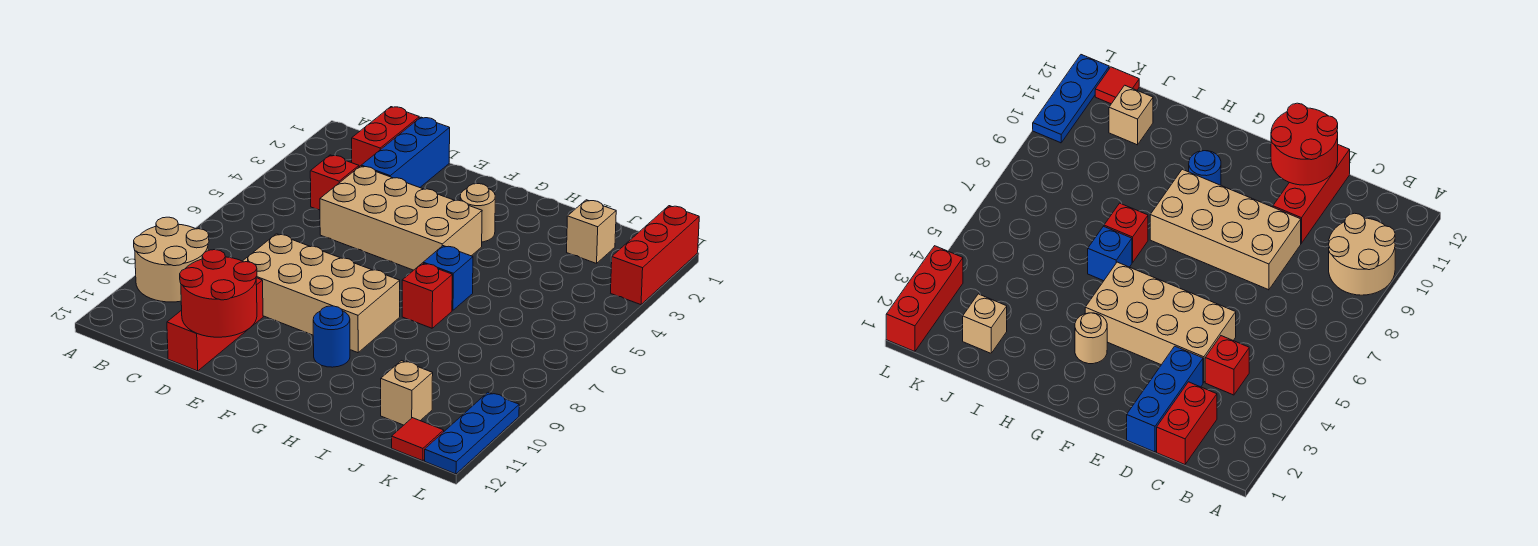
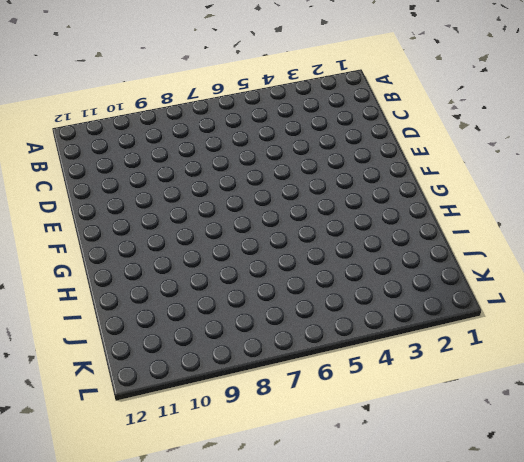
none -> tan round brick A9:B10 level 1
none -> red brick C1:C2 level 1
none -> red brick C4 level 1

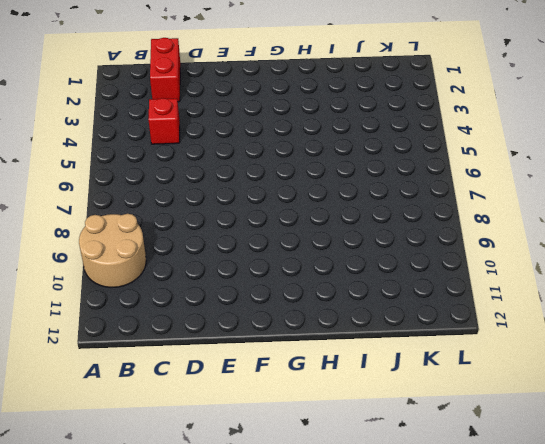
none -> blue brick D1:D3 level 1
none -> tan brick D4:G5 level 1
none -> tan brick D8:G9 level 1

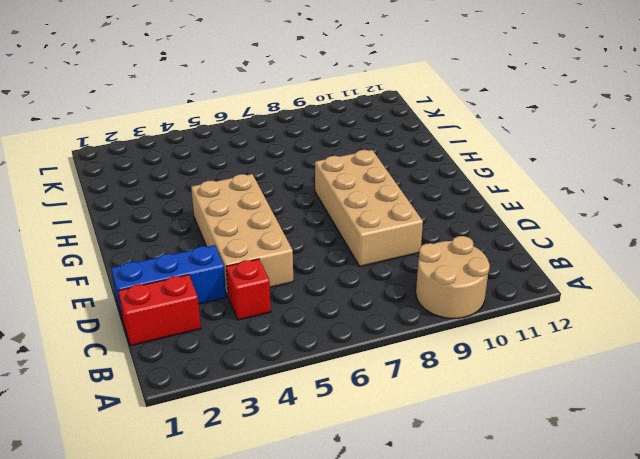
none -> red brick D10:D12 level 1
none -> tan round brick G3 level 1
none -> blue round brick G10 level 1

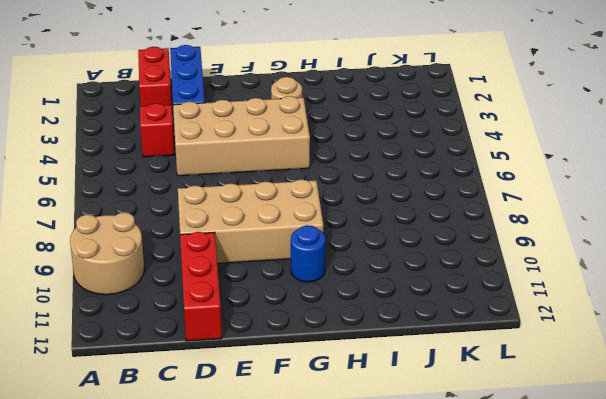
none -> blue brick H6 level 1
none -> red brick H7 level 1
none -> tan brick J2 level 1

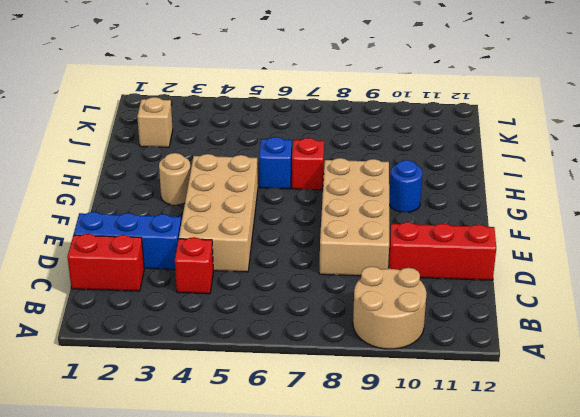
none -> tan brick J11 level 1
none -> red tile K12 level 1
none -> red brick L1:L3 level 1

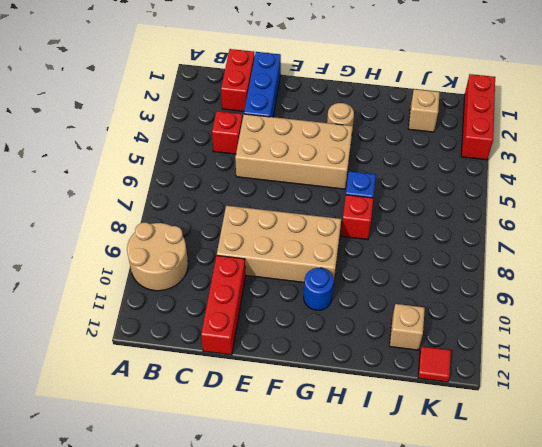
none -> blue plate L10:L12 level 1
none -> red round brick D11:E12 level 2

